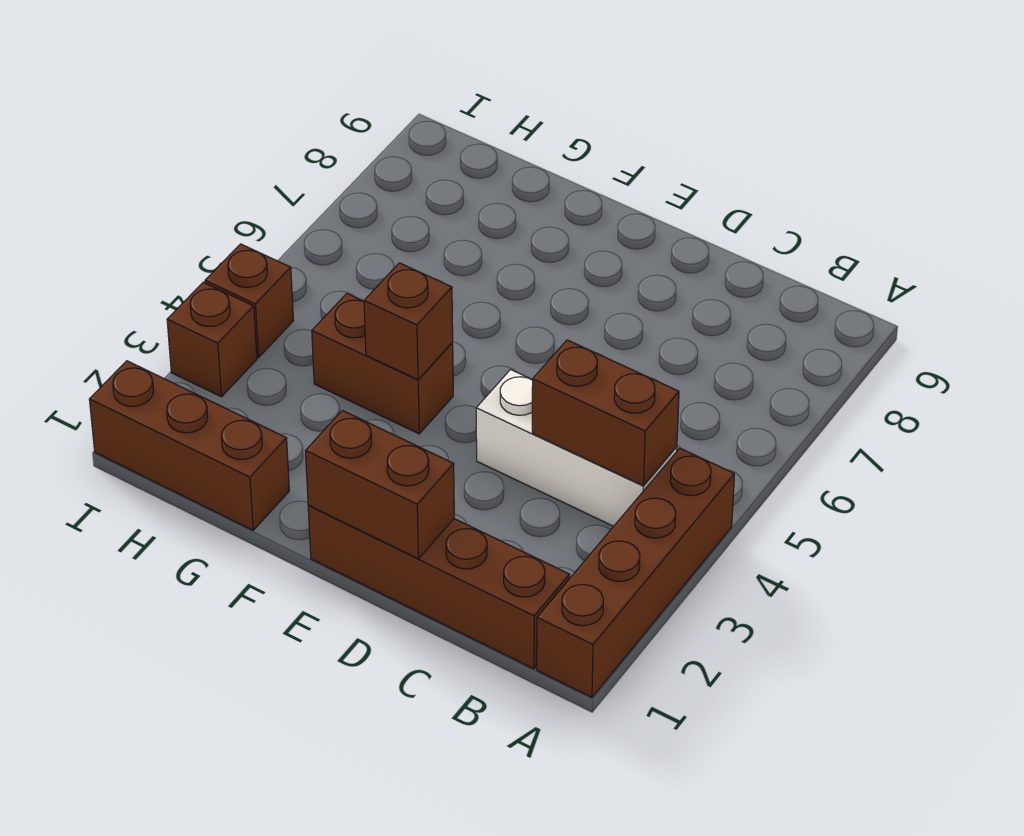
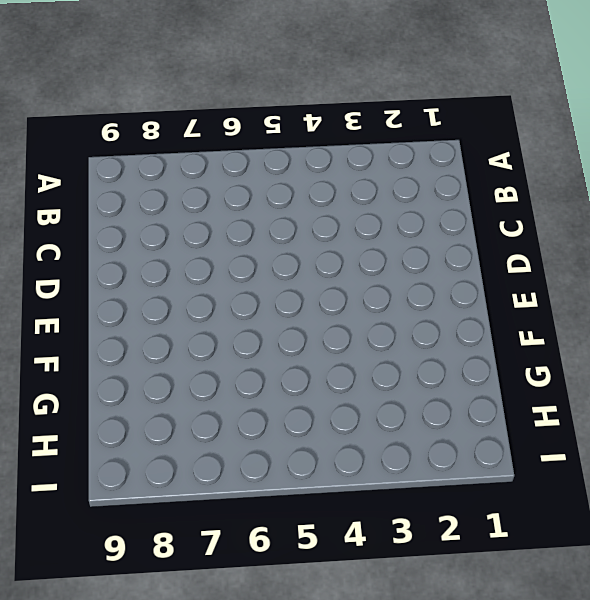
none -> brown brick A1:A4 level 1
none -> brown brick B1:E1 level 1

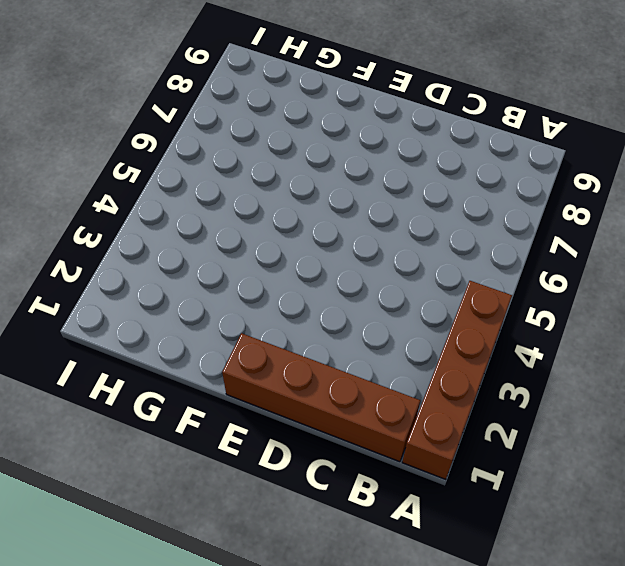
none -> white brick B4:D4 level 1
none -> brown brick F4:G4 level 1

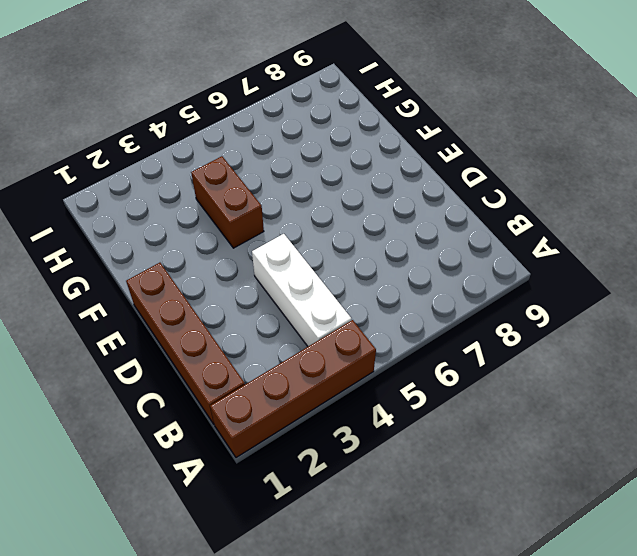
none -> brown brick G1:I1 level 1
none -> brown brick I3 level 1

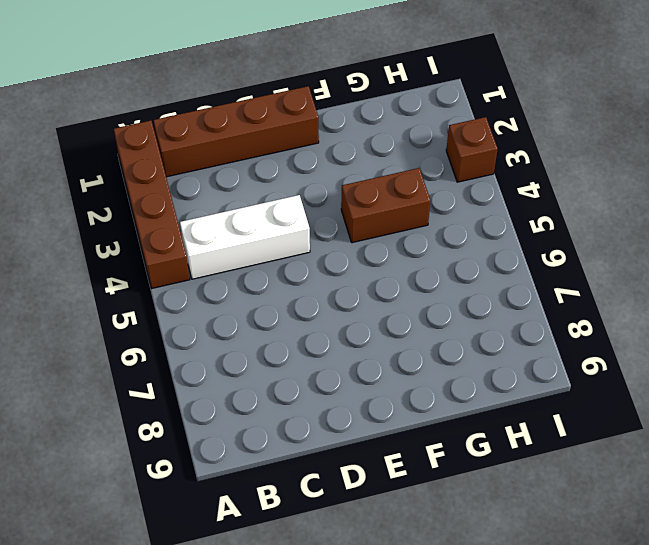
none -> brown brick G1:I1 level 1
none -> brown brick I4 level 1

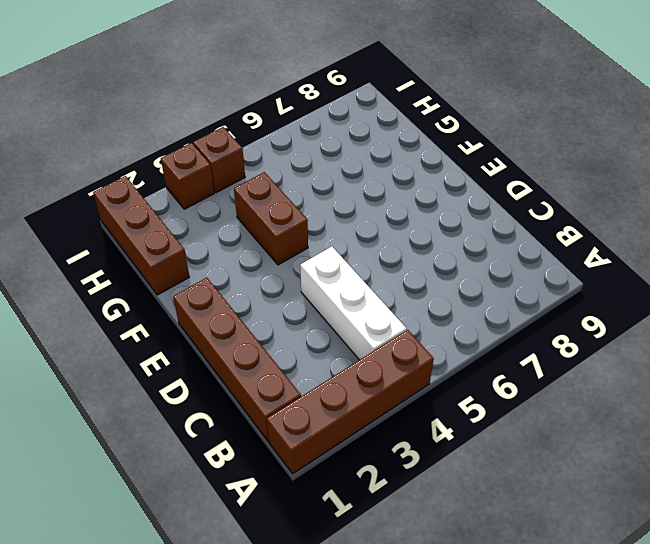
none -> brown brick B4:C4 level 2
none -> brown brick D1:E1 level 2

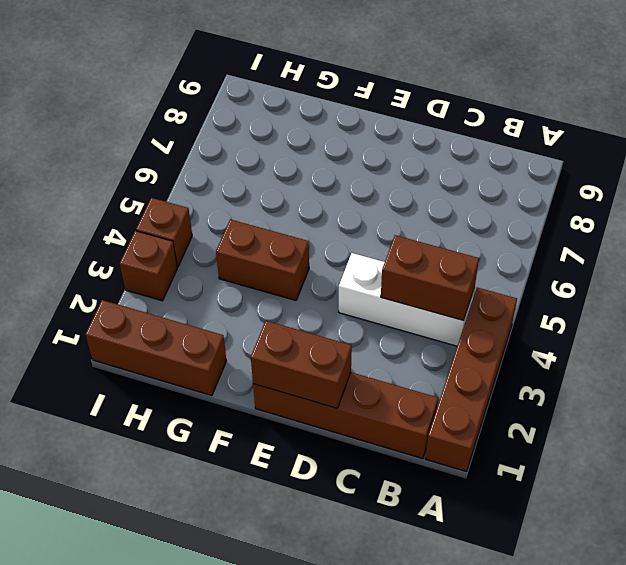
none -> brown brick F4 level 2

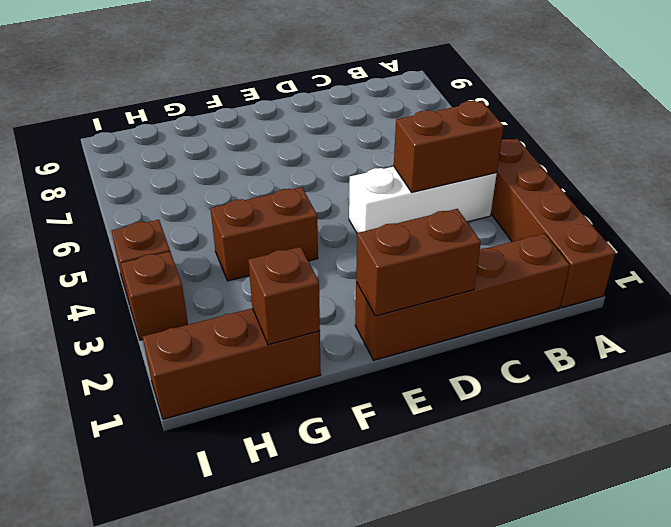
brown brick G1 level 2 -> brown brick F4 level 2

